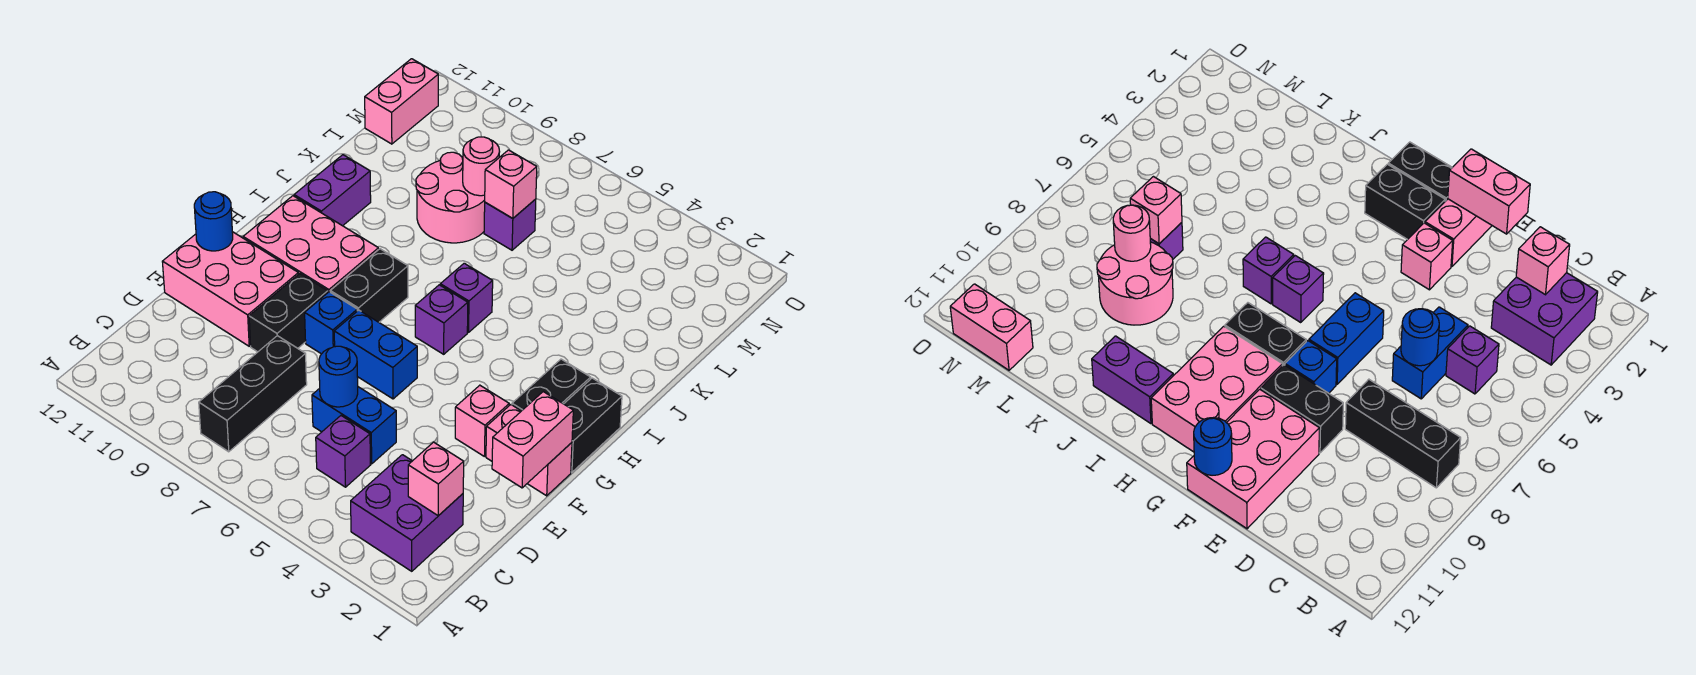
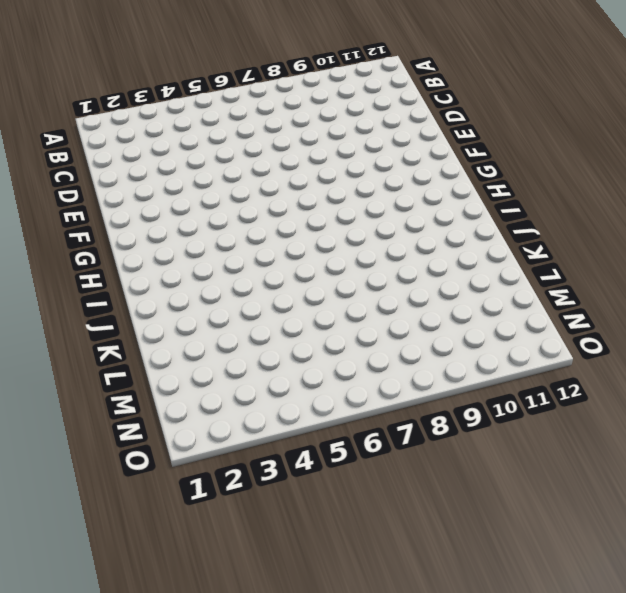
none -> purple brick B2:C3 level 1
none -> black brick B8:D8 level 1
none -> purple brick C5 level 1

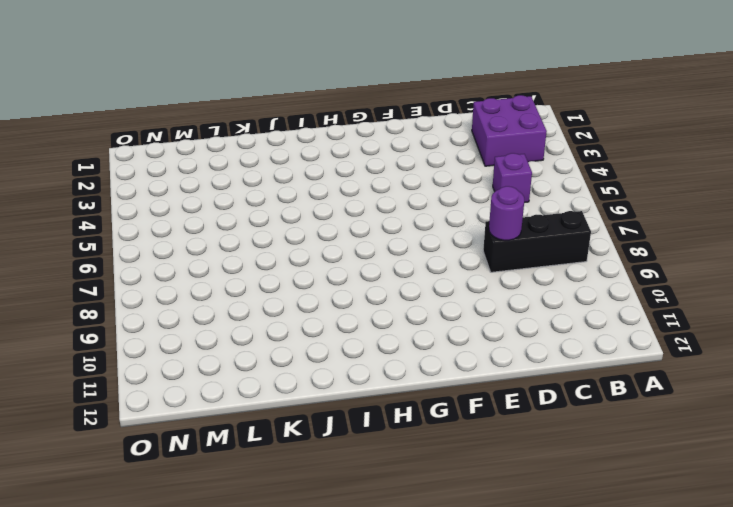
purple round brick D8 level 2 -> none
none -> blue brick D5:D6 level 1
none -> black brick E9:F9 level 1
none -> pink brick E10:F12 level 1

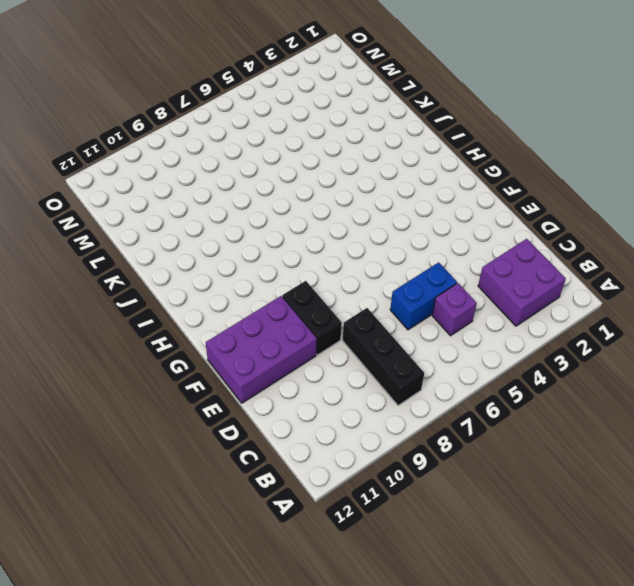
purple brick E10:F12 level 1 -> pink brick E10:F12 level 1
none -> pink brick F1:F2 level 1
none -> pink brick F3 level 1
none -> blue brick F6:F7 level 1

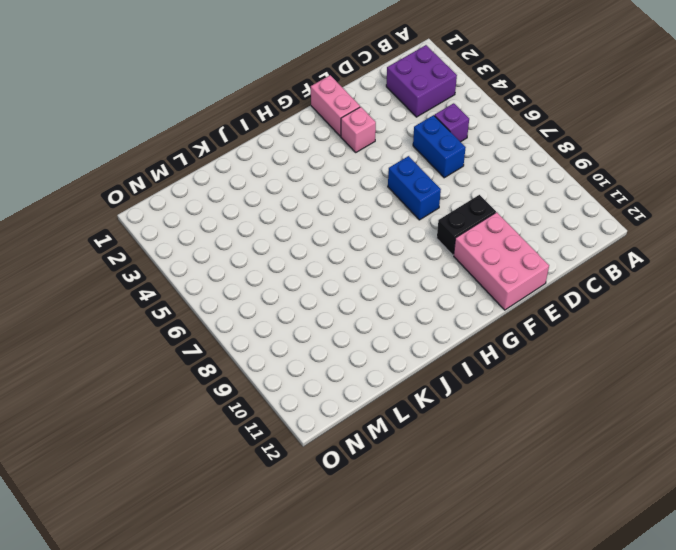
none -> black brick B8:D8 level 1
none -> blue brick F8 level 1
none -> black brick G1:H1 level 1

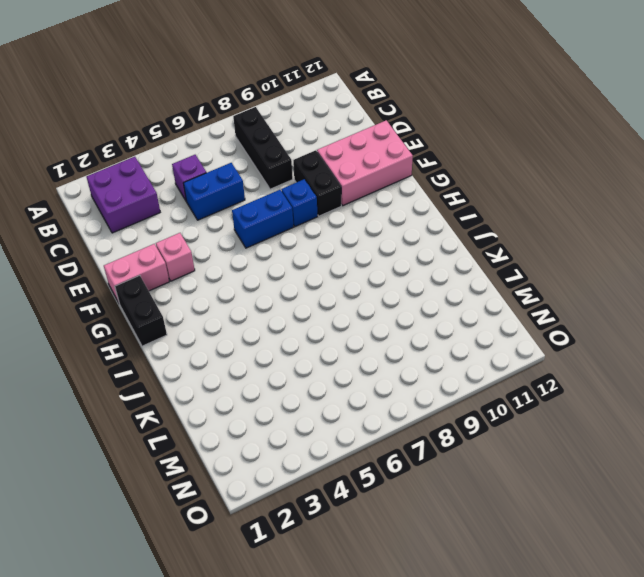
none -> black brick G2:H2 level 1
none -> black brick G8:H8 level 1
none -> pink brick G9:H11 level 1

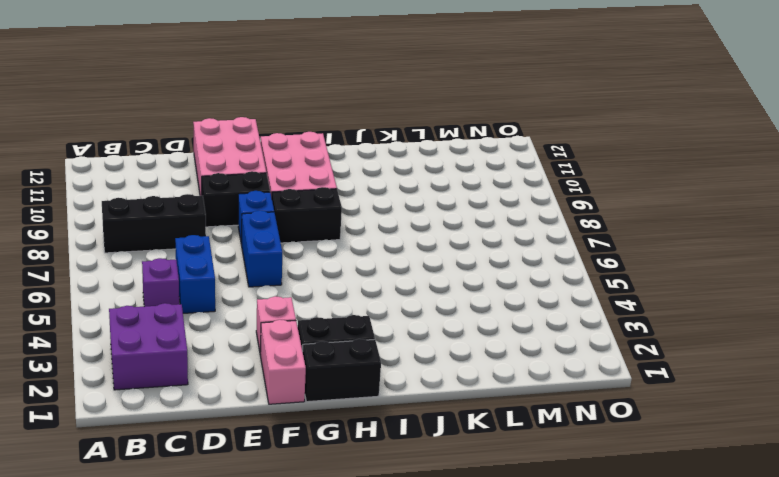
none -> purple brick H6 level 1
none -> purple brick I6 level 1
none -> purple brick I11:J11 level 1

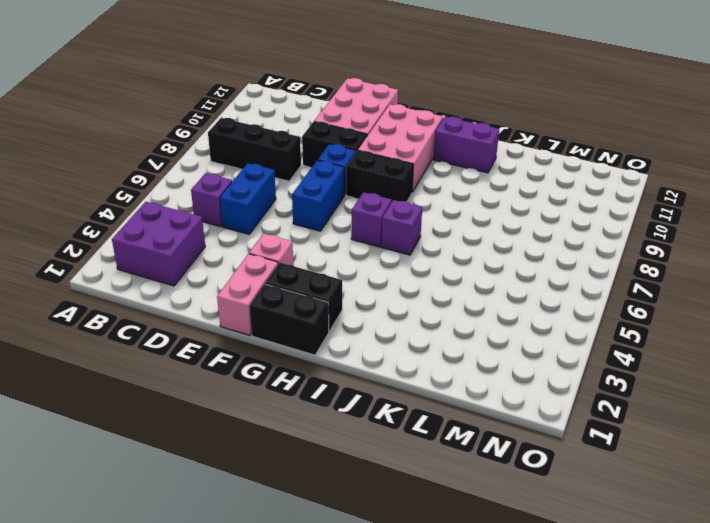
none -> pink round brick K8:L9 level 1
none -> purple brick L7 level 1
none -> pink brick M12:N12 level 1

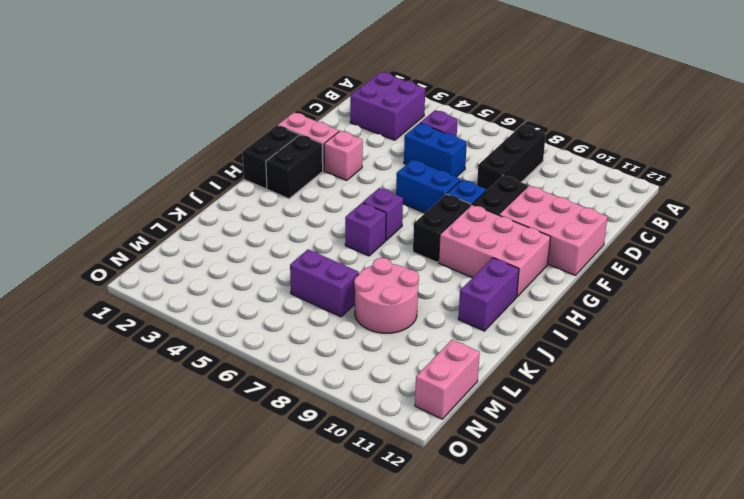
purple brick L6:L7 level 1 -> purple brick L7 level 1
none -> pink brick C2 level 2
none -> blue round brick D6 level 2
none -> pink brick E1:F1 level 2

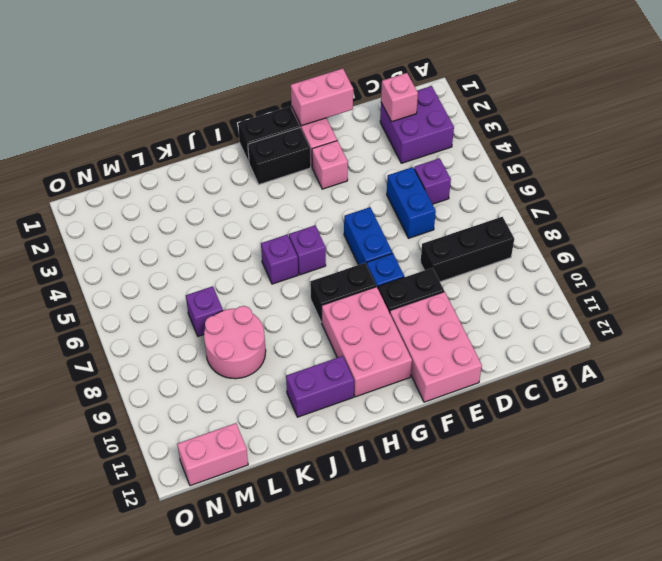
none -> blue round brick D6 level 2
none -> blue round brick F12 level 2
none -> pink brick L7 level 2

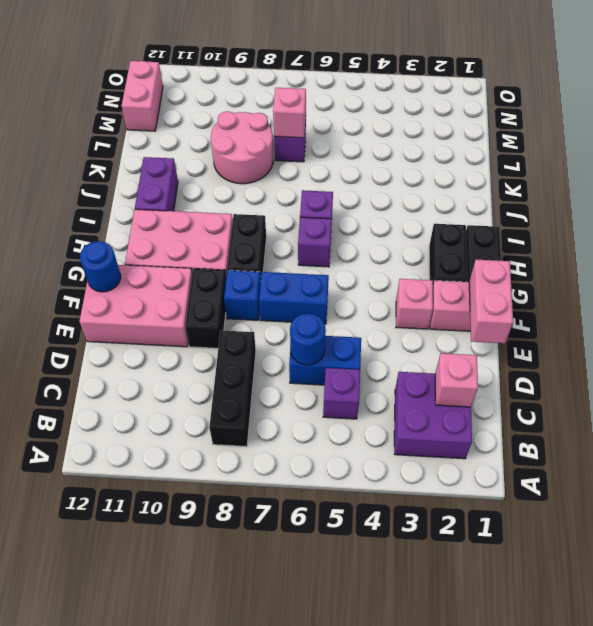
none -> pink round brick L8 level 2

